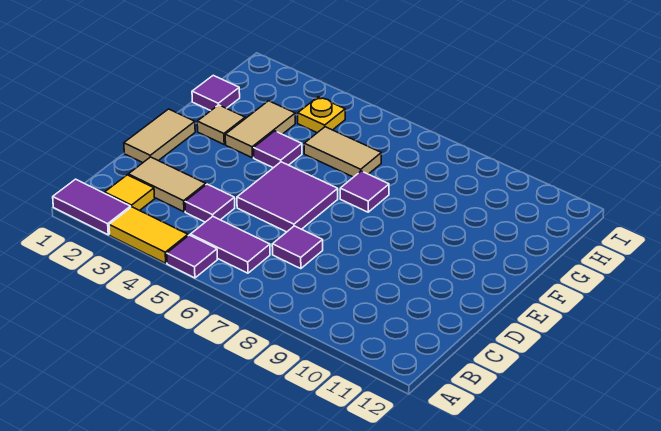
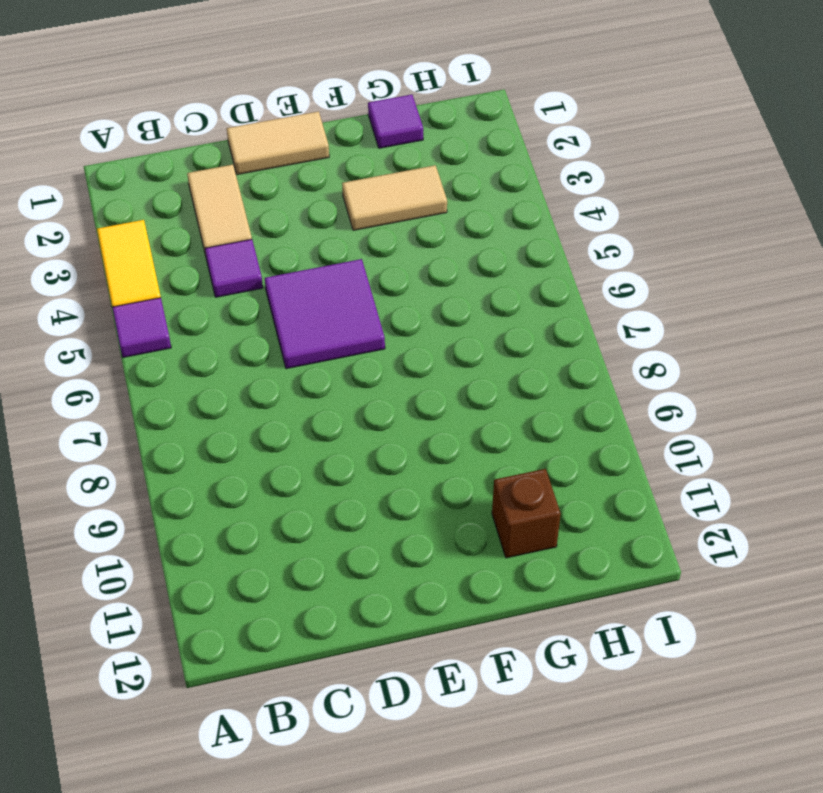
brown brick G11 level 1 -> none
none -> purple tile A1:A2 level 1
none -> yellow tile B2 level 1
none -> purple tile B5:B6 level 1

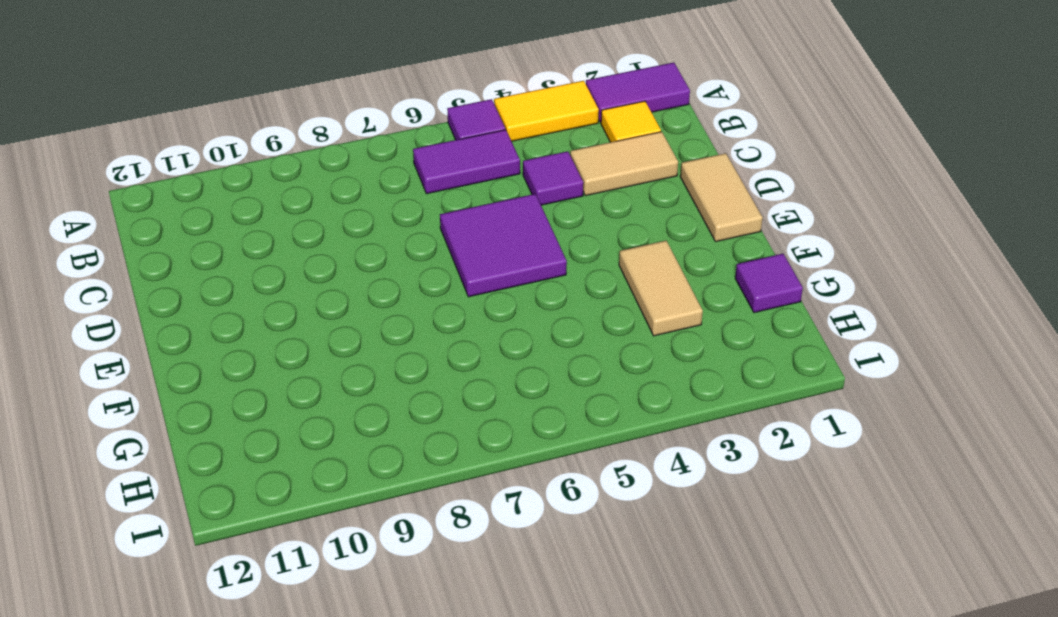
none -> purple tile C7 level 1
none -> tan tile F2 level 1
none -> purple tile F4 level 1

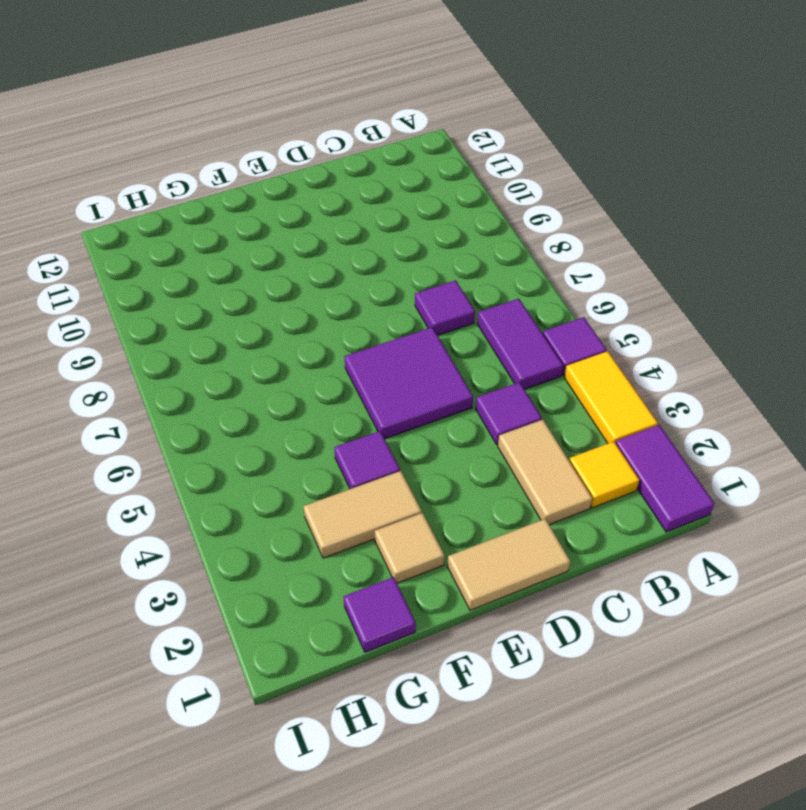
none -> purple tile F7 level 1
none -> tan tile G5:G6 level 1
none -> yellow plate H4 level 1

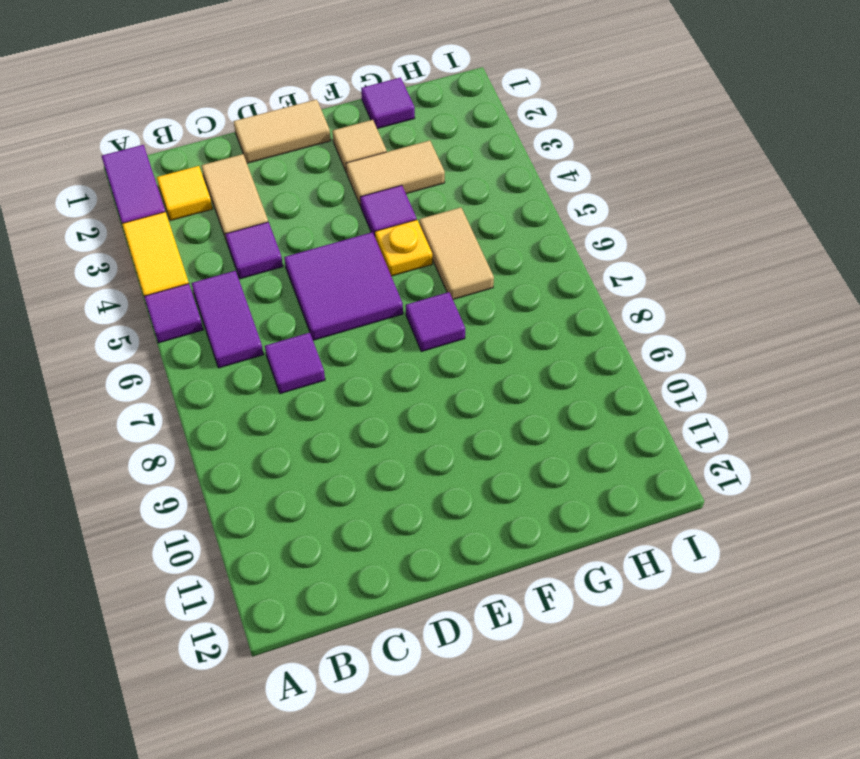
yellow plate F5 level 1 -> yellow plate H4 level 1

